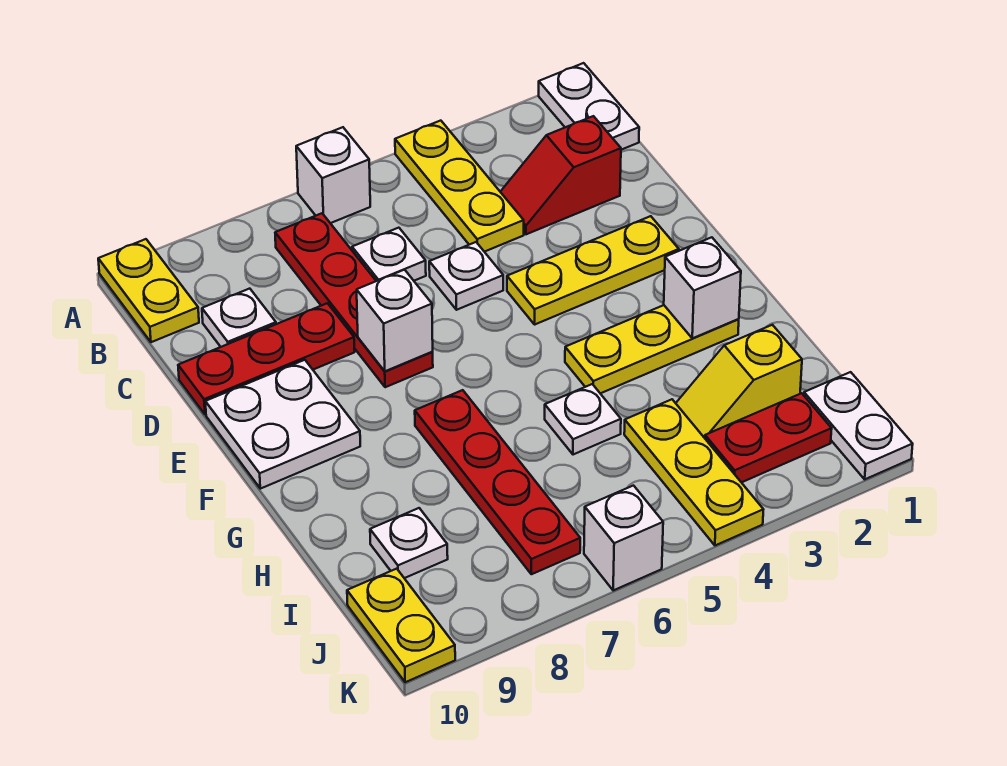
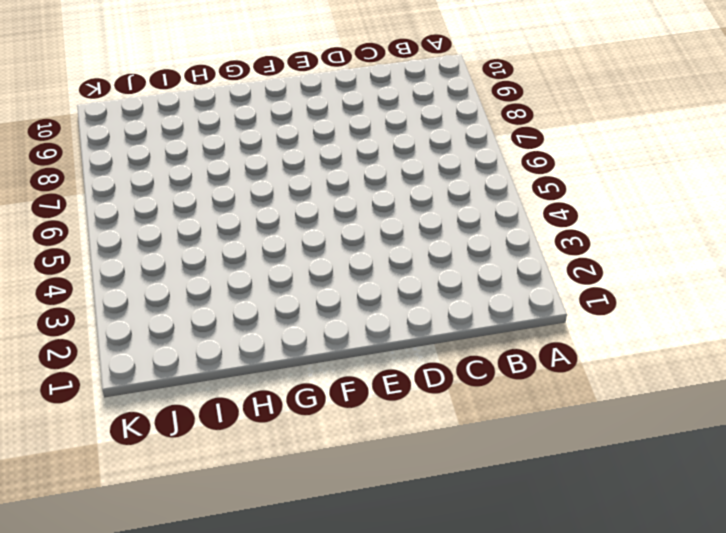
none -> white plate A1:B1 level 1
none -> yellow plate A4:C4 level 1
none -> white brick A6 level 1

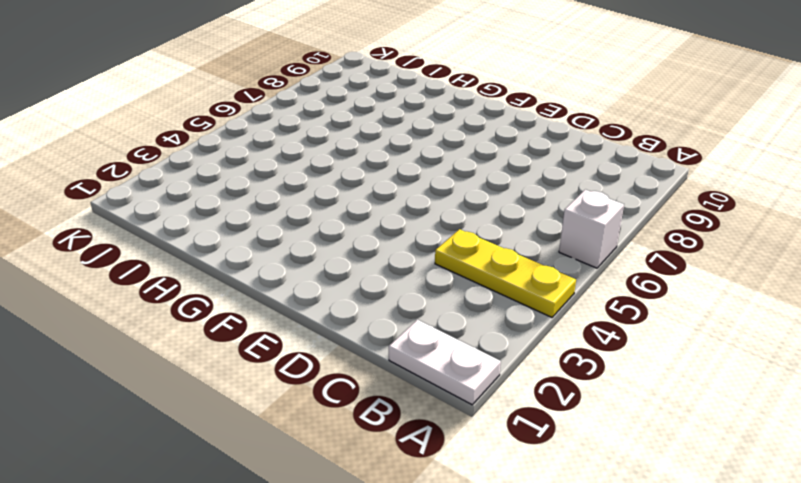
none -> yellow plate A10:B10 level 1
none -> red plate B7:E7 level 1
none -> red slope C2:C3 level 1 top 2

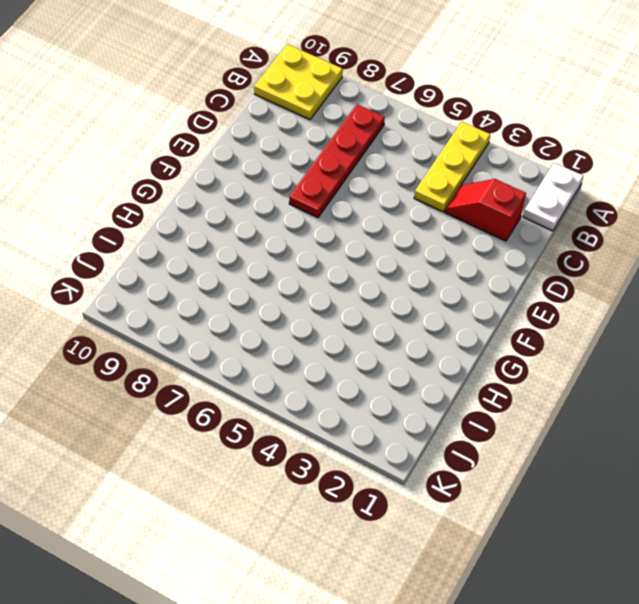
yellow plate A9:B10 level 1 -> yellow plate A10:B10 level 1
none -> white brick A6 level 1
none -> white plate C6 level 1
none -> white plate C9 level 1

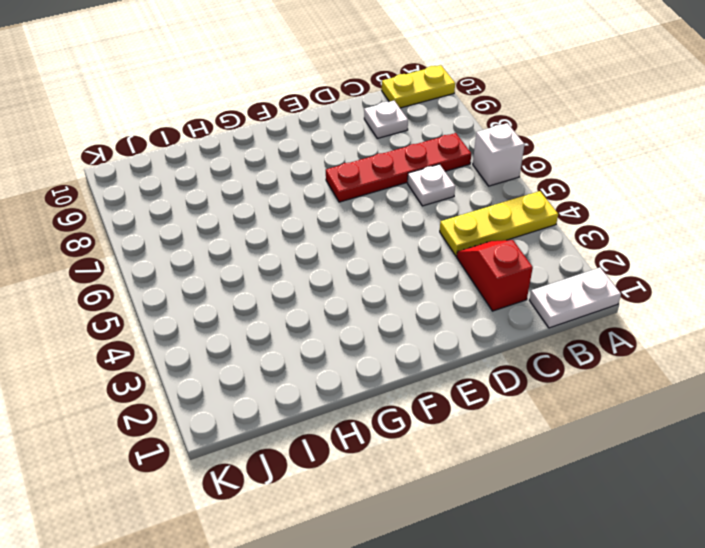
none -> white plate D5 level 1
none -> red plate D8:D10 level 1
none -> yellow plate E2:E4 level 1

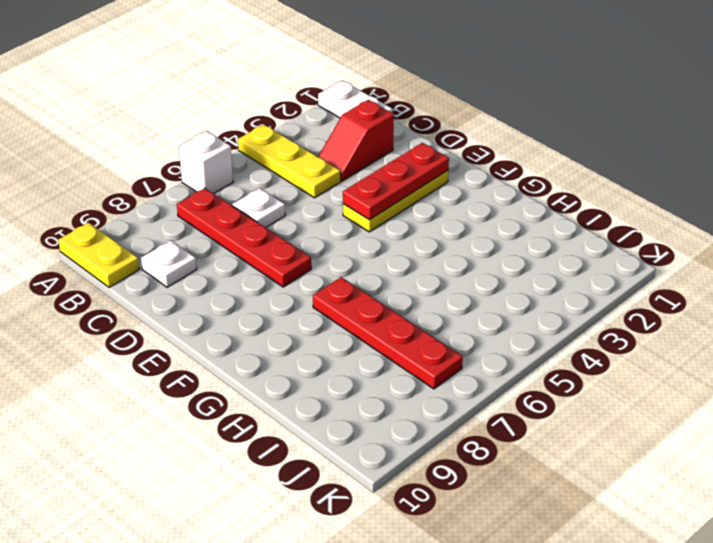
red plate E2:E4 level 2 -> red plate D8:D10 level 1
none -> white plate D5 level 1
none -> white plate E9:F10 level 1
none -> yellow plate G2:G4 level 1

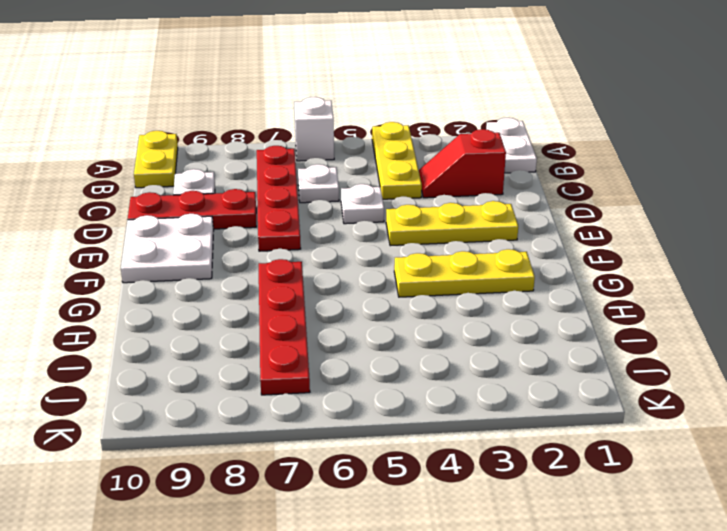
none -> white plate H5 level 1
none -> yellow slope I2:I3 level 1 top 2
none -> yellow plate I4:K4 level 1

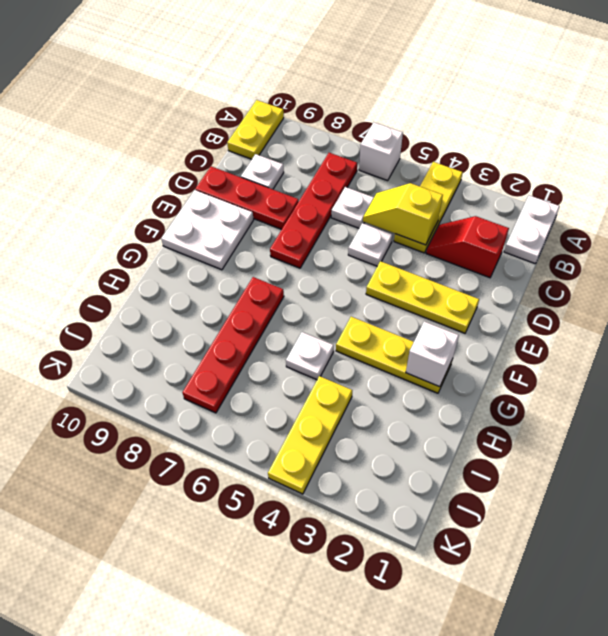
yellow slope C4:C5 level 2 top 4 -> yellow slope I2:I3 level 1 top 2
none -> white plate I9 level 1
none -> white plate J1:K1 level 1
none -> red plate J2:J3 level 1

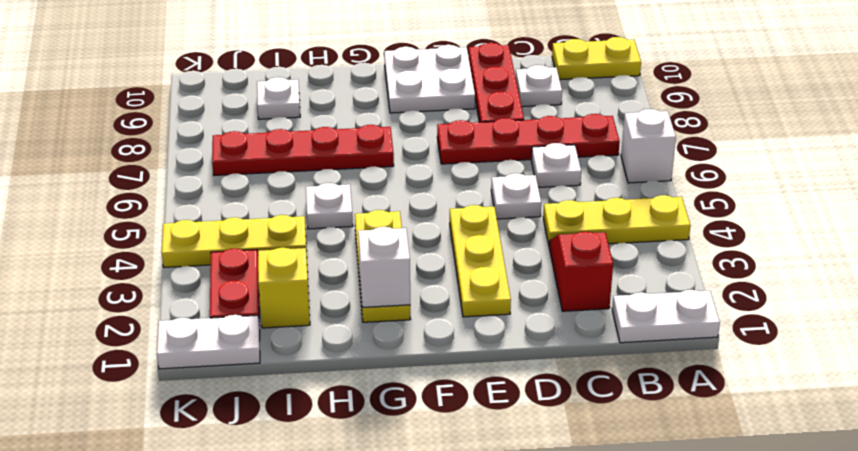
none -> yellow plate J10:K10 level 1
none -> white brick K6 level 1
none -> white brick E7 level 2

